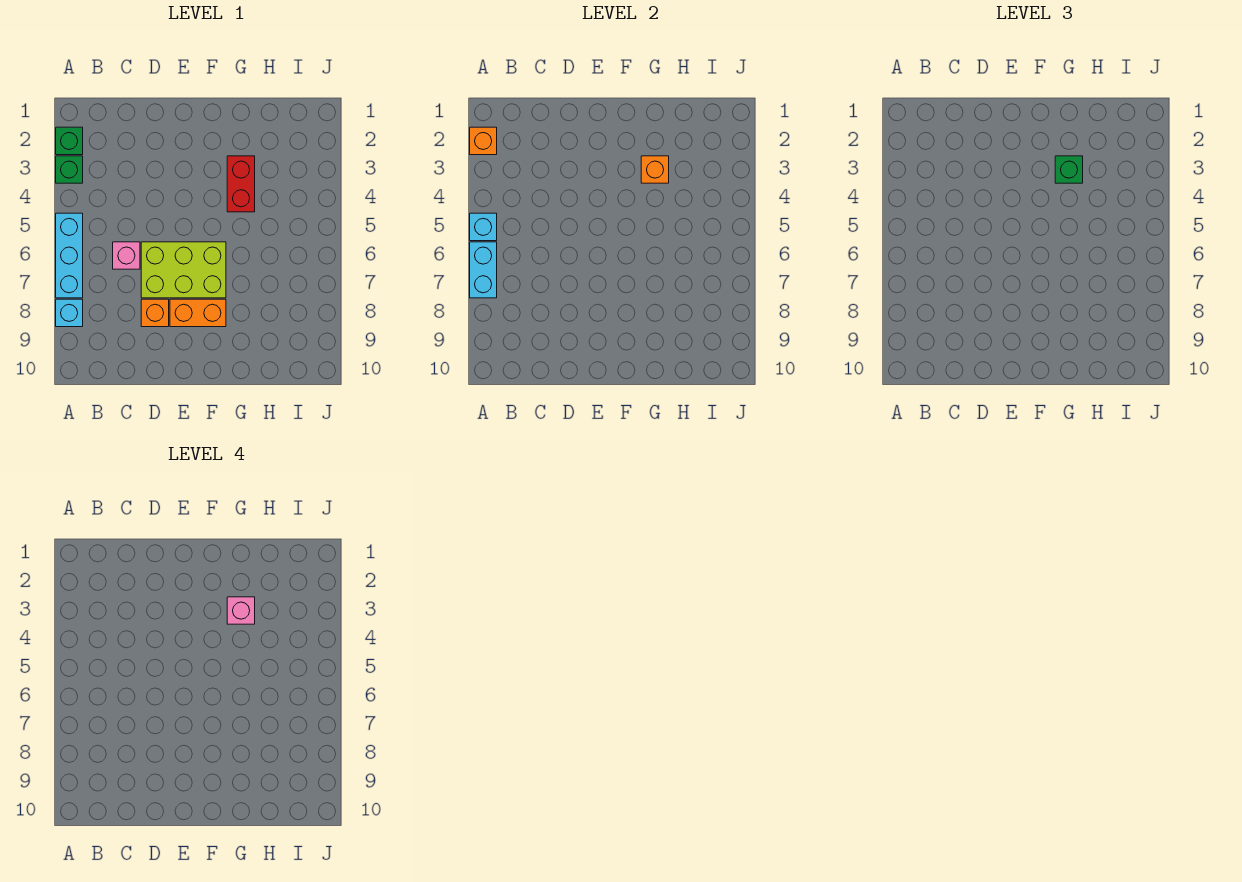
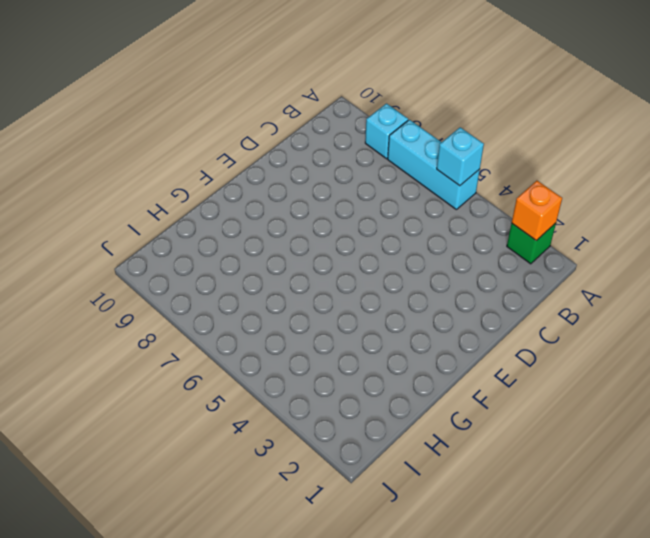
none -> green brick A3 level 1
none -> pink brick C6 level 1
none -> lime brick D6:F7 level 1

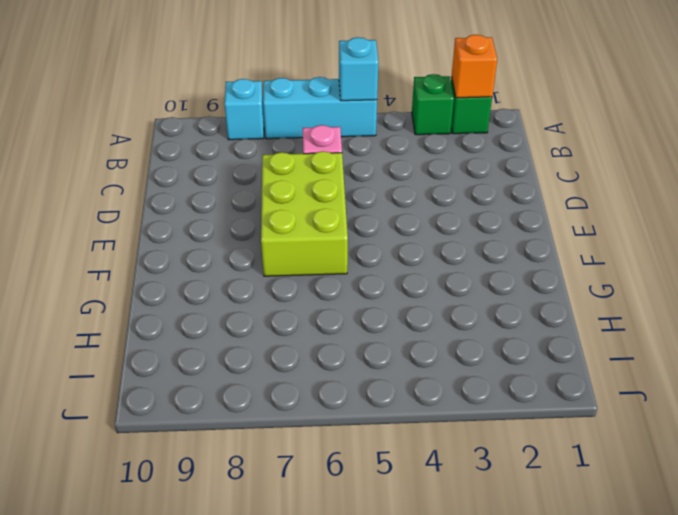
none -> orange brick D8 level 1
none -> orange brick E8:F8 level 1
none -> red brick G3:G4 level 1

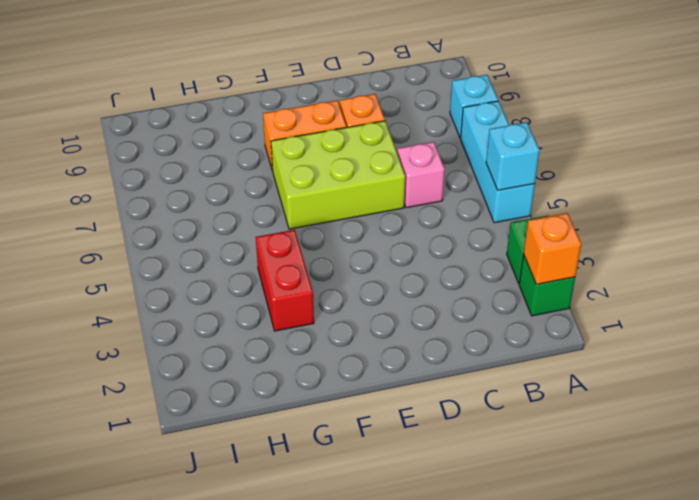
none -> cyan brick A6:A7 level 2
none -> orange brick G3 level 2
none -> green brick G3 level 3

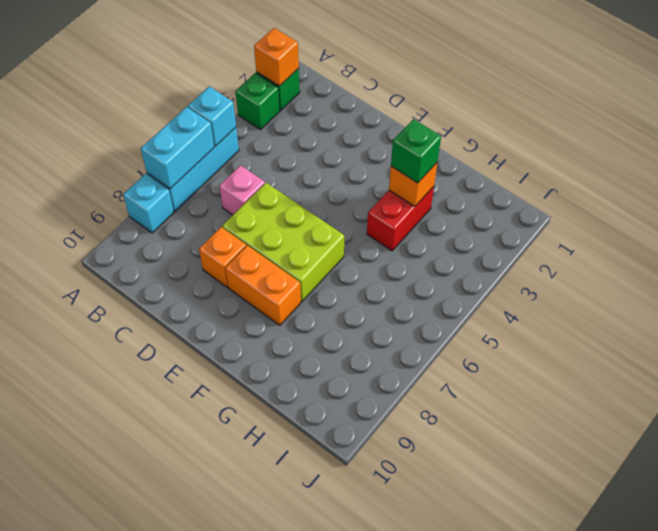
none -> pink brick G3 level 4

